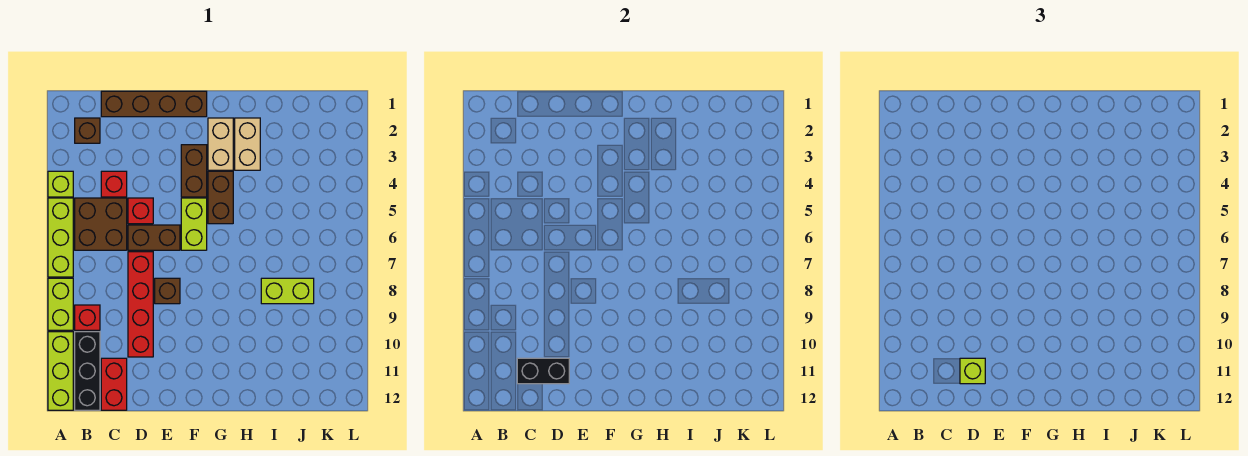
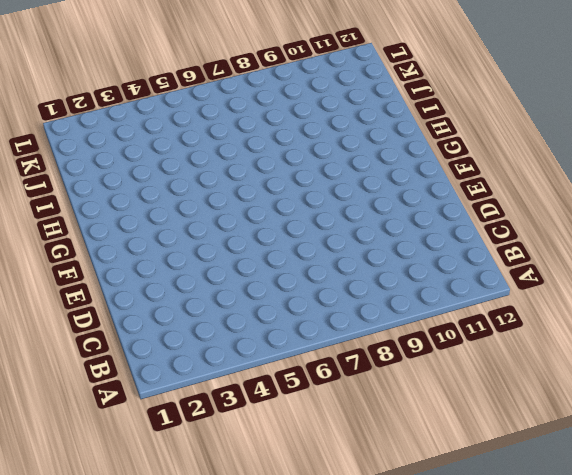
none -> lime brick A4 level 1
none -> lime brick A5:A7 level 1
none -> lime brick A8:A9 level 1

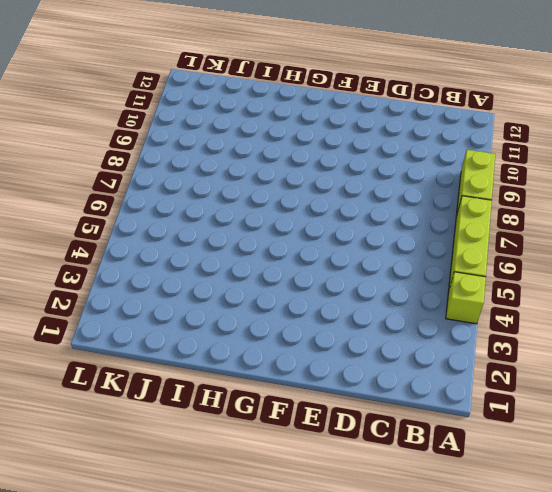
none -> lime brick A10:A12 level 1
none -> brown brick B2 level 1
none -> brown brick B5:C6 level 1

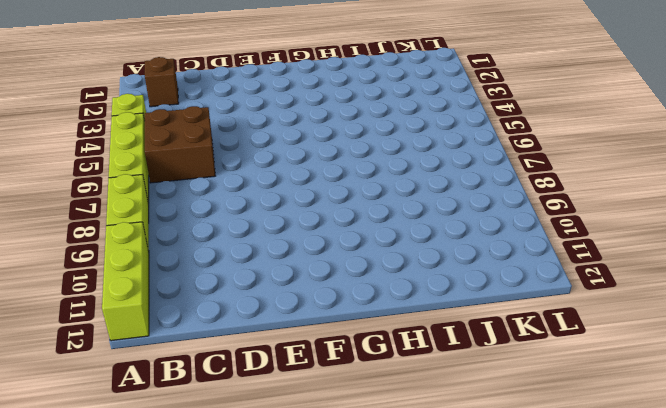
none -> red brick B9 level 1
none -> black brick B10:B12 level 1
none -> brown brick C1:F1 level 1

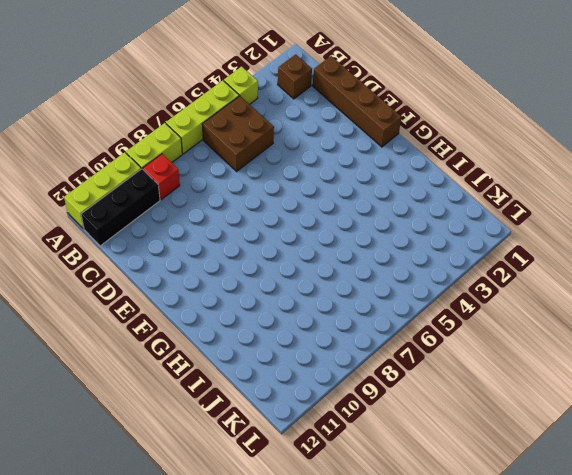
none -> red brick C4 level 1
none -> red brick C11:C12 level 1
none -> red brick D5 level 1

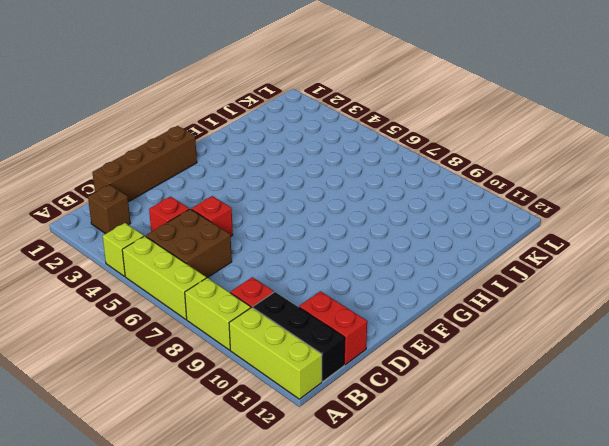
none -> brown brick D6:E6 level 1
none -> red brick D7:D10 level 1
none -> brown brick E8 level 1

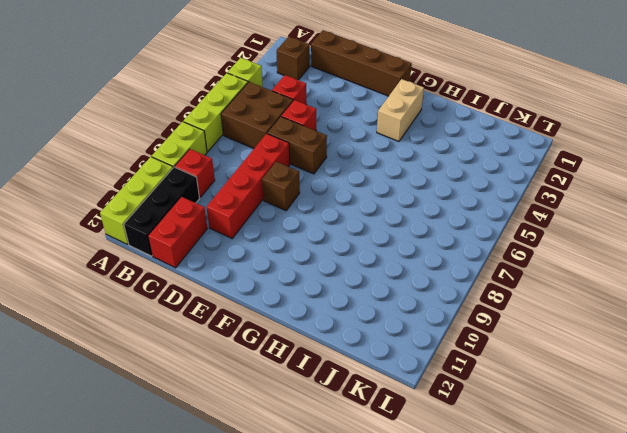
none -> brown brick F3:F4 level 1
none -> lime brick F5:F6 level 1
none -> brown brick G4:G5 level 1

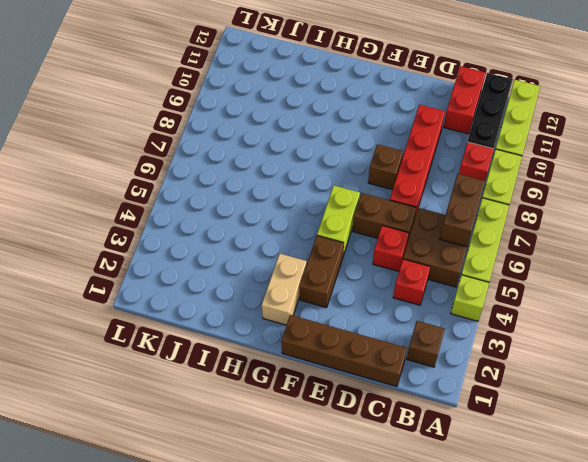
brown brick B6:B7 level 2 -> brown brick G4:G5 level 1
none -> tan brick H2:H3 level 1
none -> lime brick I8:J8 level 1
none -> black brick C11:D11 level 2

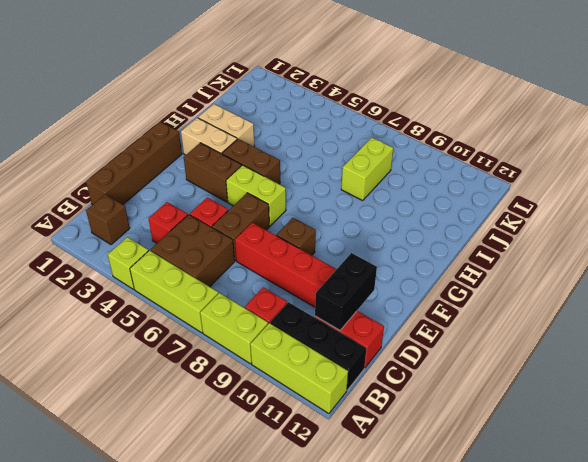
none -> lime brick D11 level 3

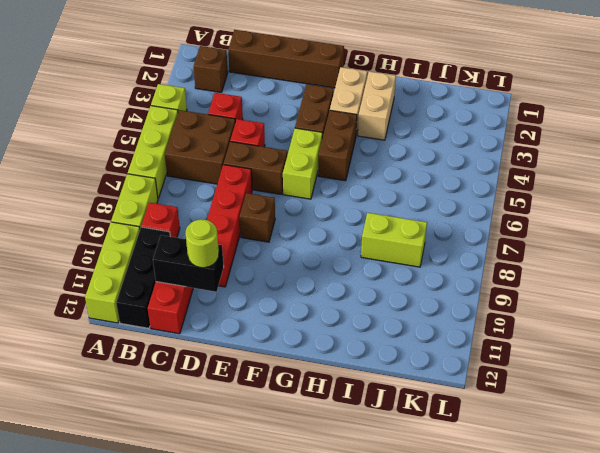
lime round brick D11 level 3 -> lime brick D11 level 3

